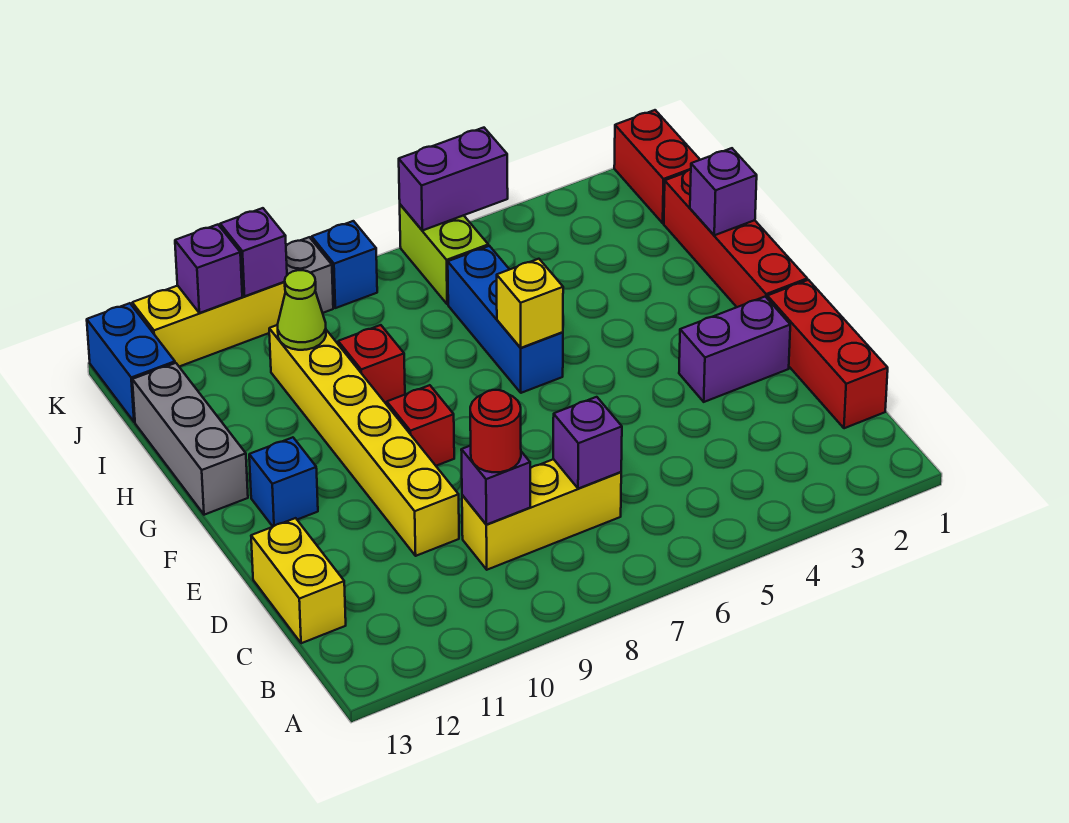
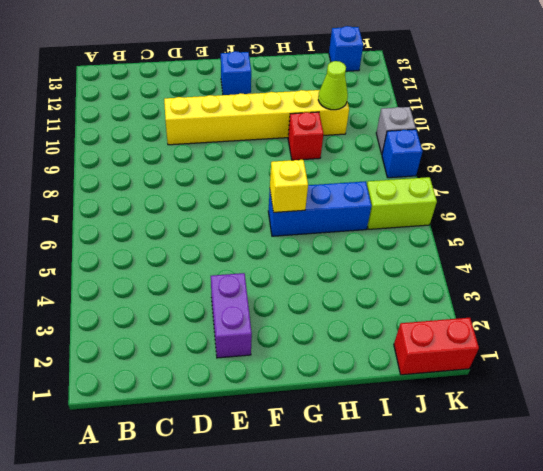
blue brick J13 level 1 -> blue brick J13:K13 level 1
none -> red brick C1:E1 level 1
none -> yellow brick C7:C9 level 1
none -> yellow brick C13:D13 level 1

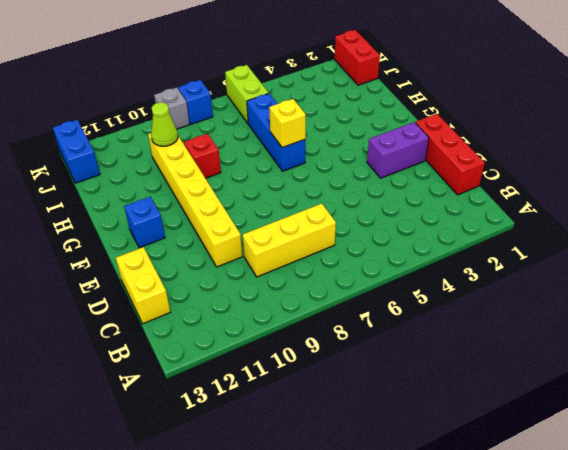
none -> red brick F1:I1 level 1
none -> red brick F9 level 1
none -> grey brick G13:I13 level 1

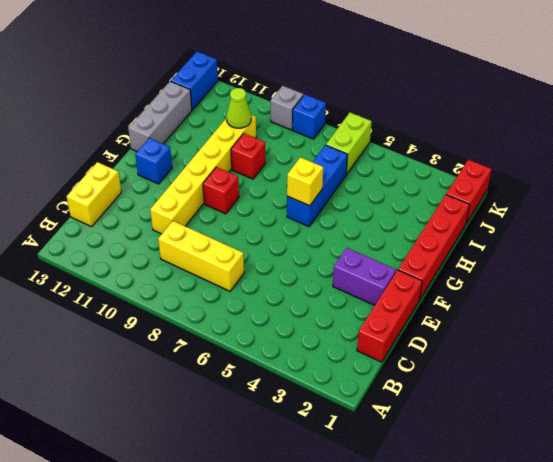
none -> yellow brick K10:K12 level 1
none -> purple brick C7 level 2
none -> purple brick C9 level 2

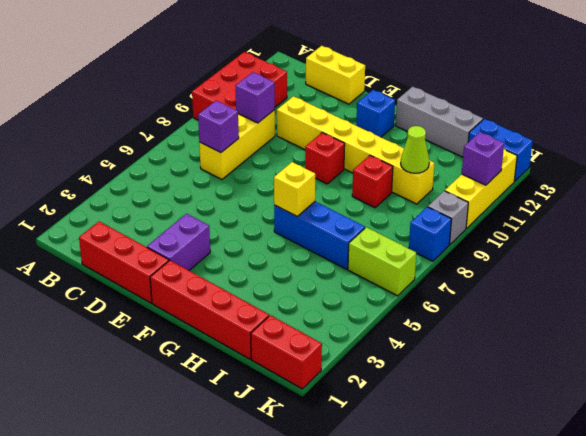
red brick A9:B11 level 1 -> none
none -> purple brick H1 level 2
none -> purple brick K5:K6 level 2
none -> purple brick K10 level 2

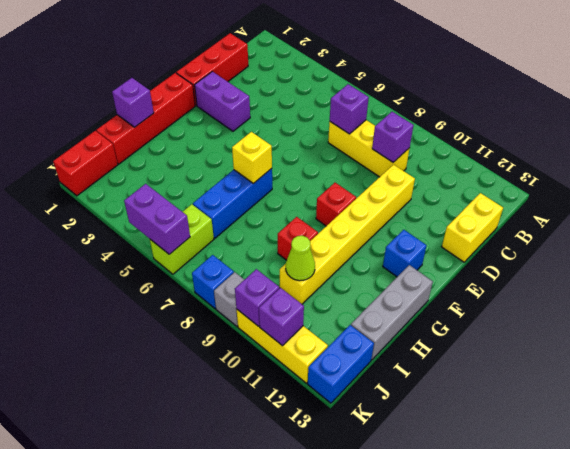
none -> red round brick C9 level 3

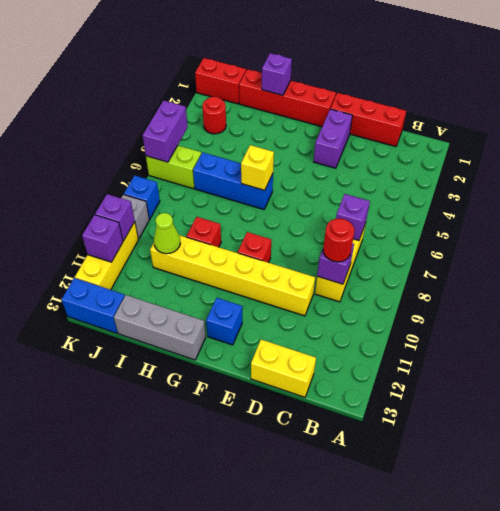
red round brick J3 level 1 -> none

